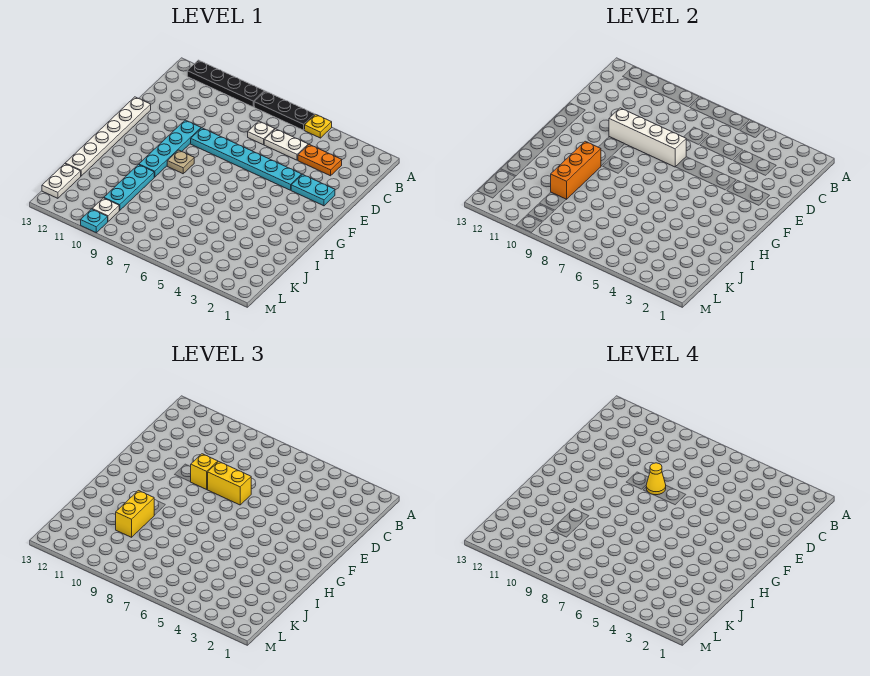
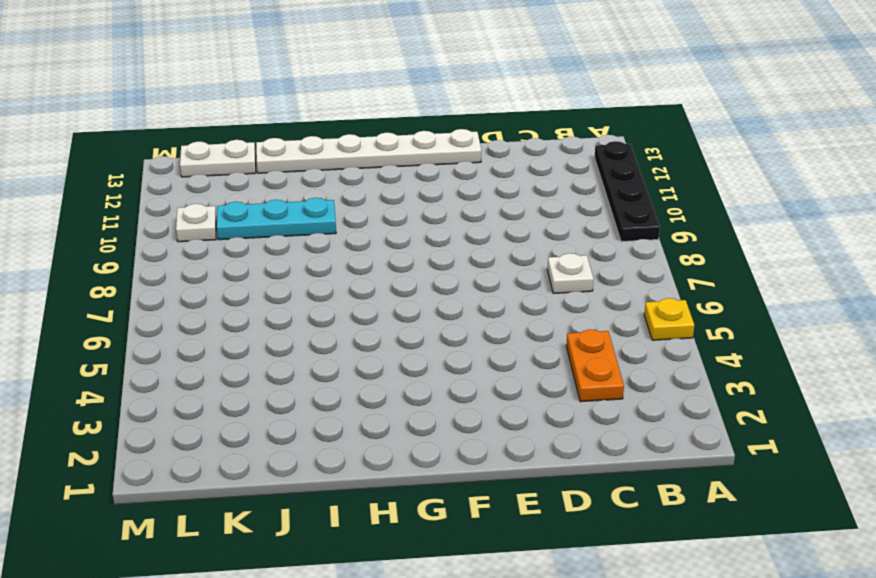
none -> black plate A6:A8 level 1
none -> white plate C5:C6 level 1
none -> cyan plate E2:E3 level 1

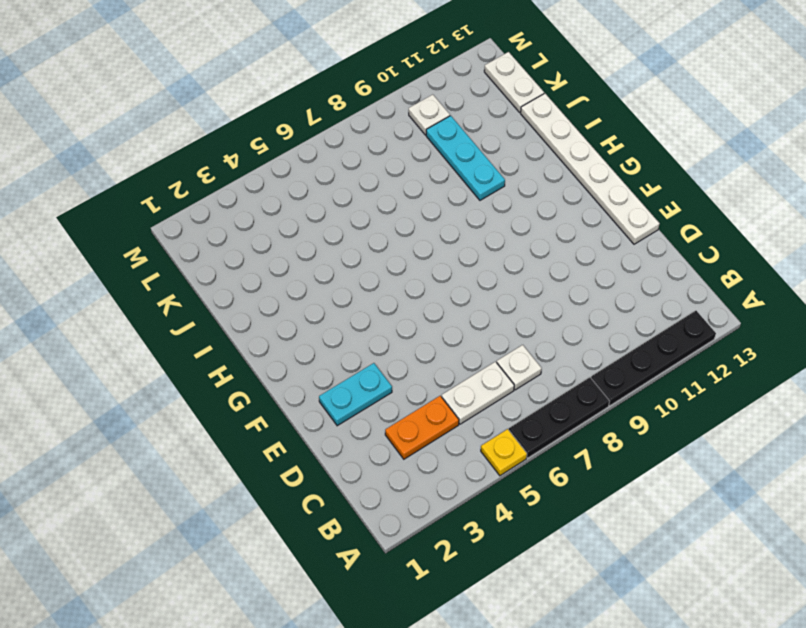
none -> cyan plate E4:E9 level 1
none -> cyan plate E10:H10 level 1
none -> tan plate G9 level 1

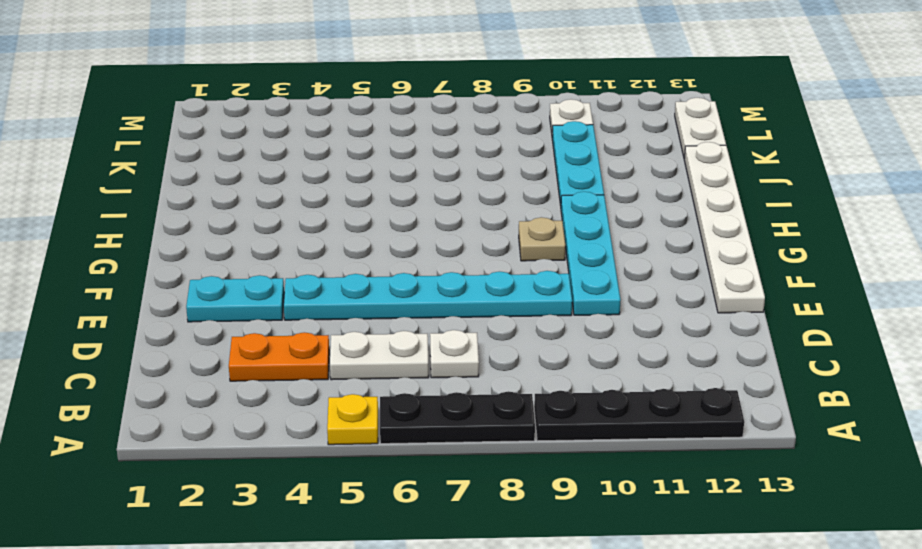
none -> cyan plate M10 level 1
none -> white brick E7:E10 level 2
none -> orange brick H10:J10 level 2

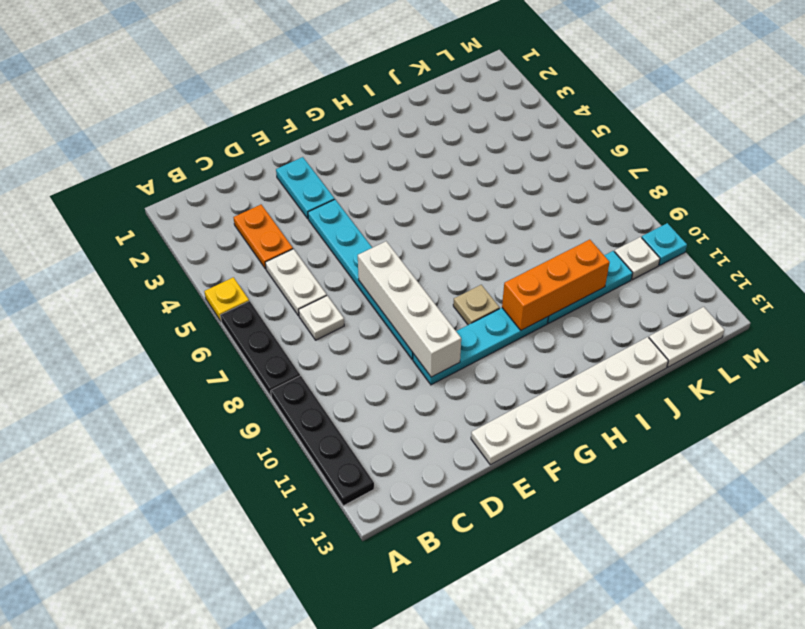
none -> yellow brick E7:E8 level 3
none -> yellow brick E9 level 3
none -> yellow brick I10:J10 level 3

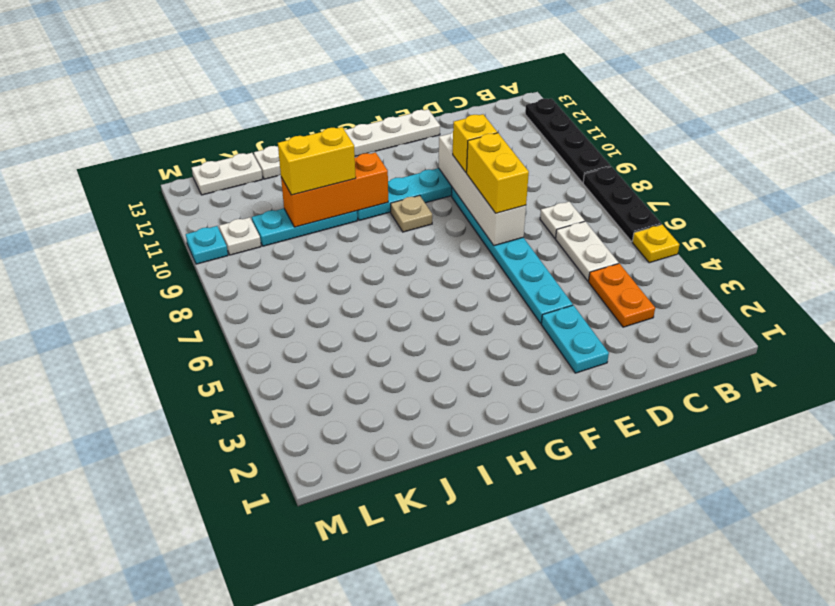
none -> yellow cone E8 level 4

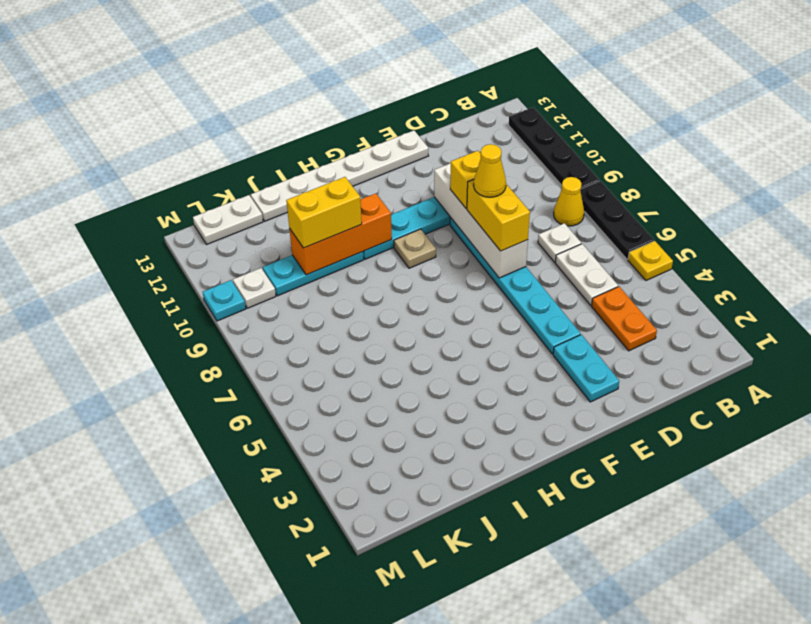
yellow cone B8 level 1 -> none

